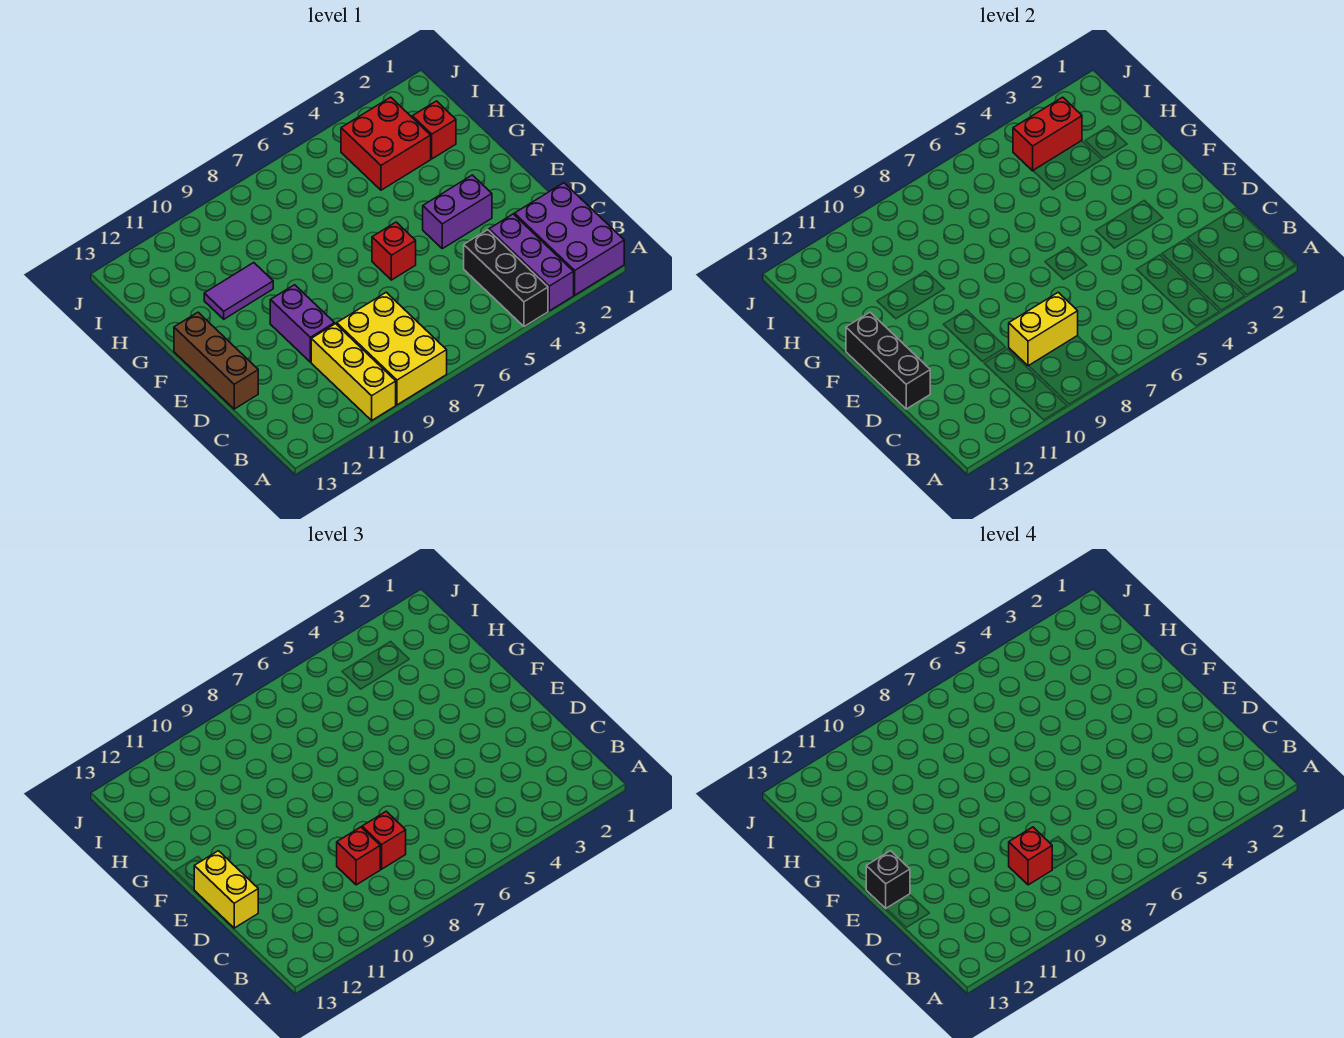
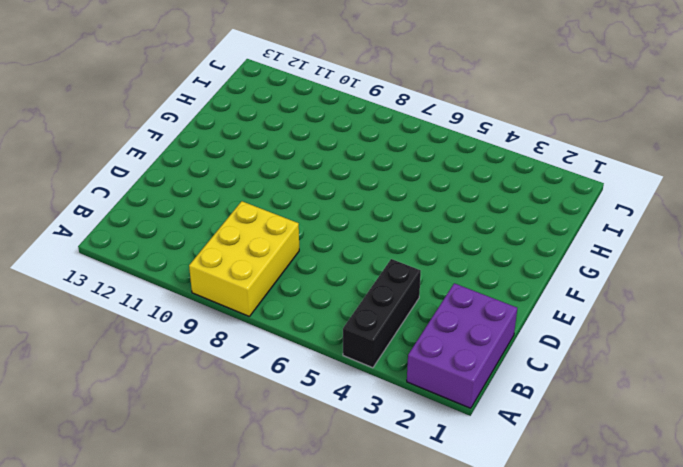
none -> purple brick A3:C3 level 1
none -> yellow brick A10:C10 level 1
none -> purple brick D10:E10 level 1

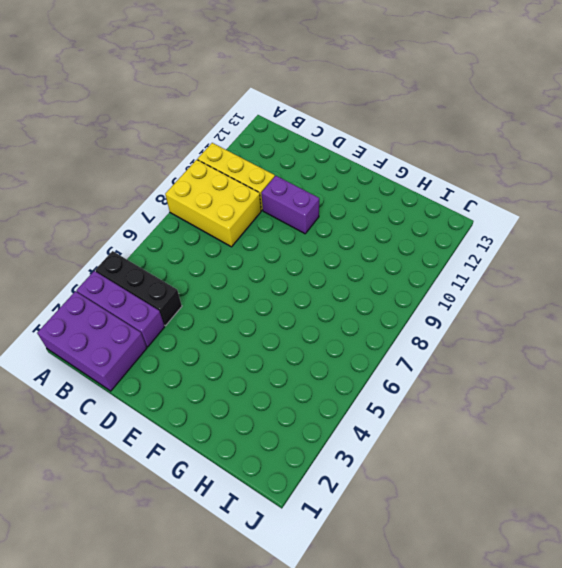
none -> brown brick D13:F13 level 1
none -> purple brick E3:E4 level 1
none -> red brick E6 level 1

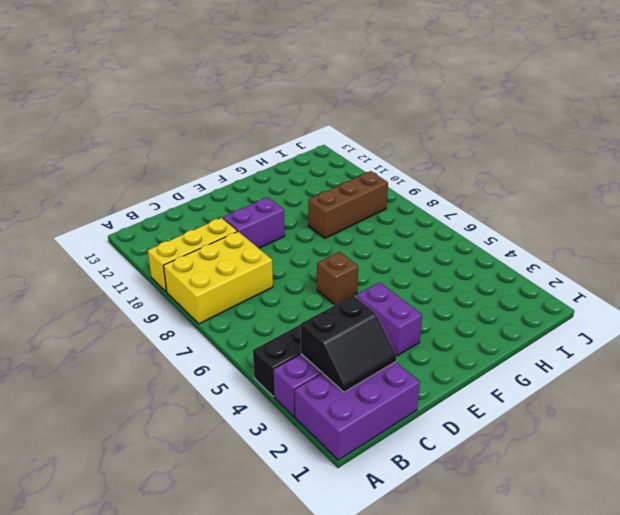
black slope B2:C3 level 2 top 3 -> none
brown brick E6 level 1 -> red brick E6 level 1
brown brick G9:I9 level 1 -> brown brick D13:F13 level 1
none -> purple tile G10:G11 level 1
none -> red brick H2 level 1
none -> red brick H3:I4 level 1

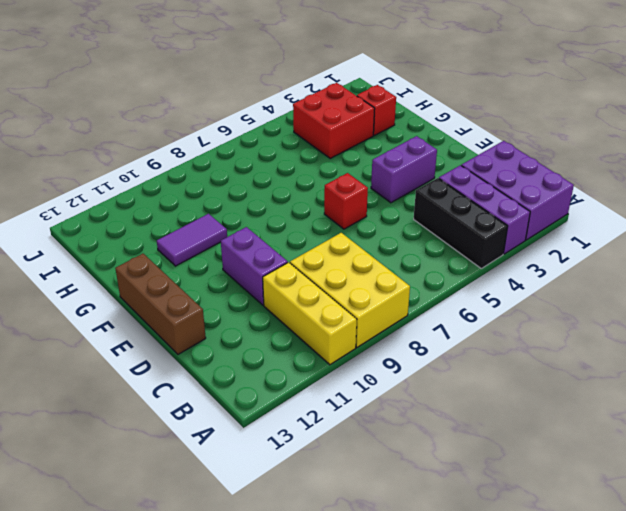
none -> yellow brick C8:C9 level 2
none -> black brick D13:F13 level 2
none -> red brick I3:I4 level 2

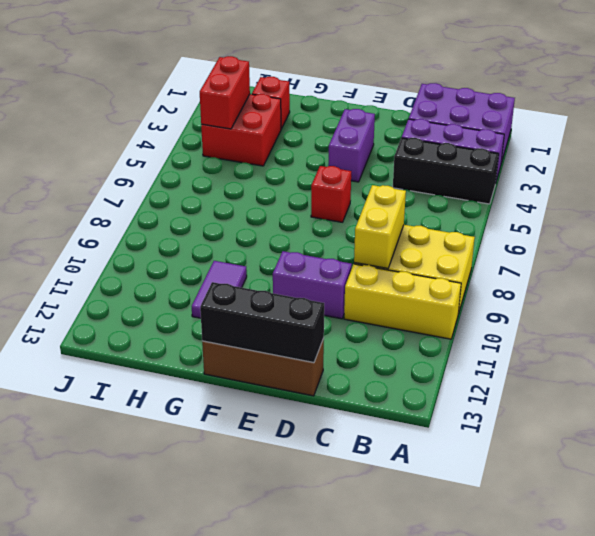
none -> red brick C8 level 3
none -> red brick C9 level 3
none -> yellow brick D13:E13 level 3

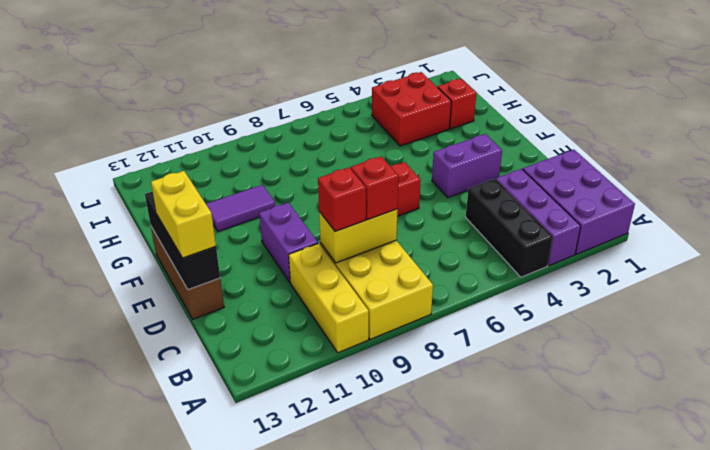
none -> red brick I3:I4 level 2
none -> red brick C9 level 4
none -> black brick E13 level 4

